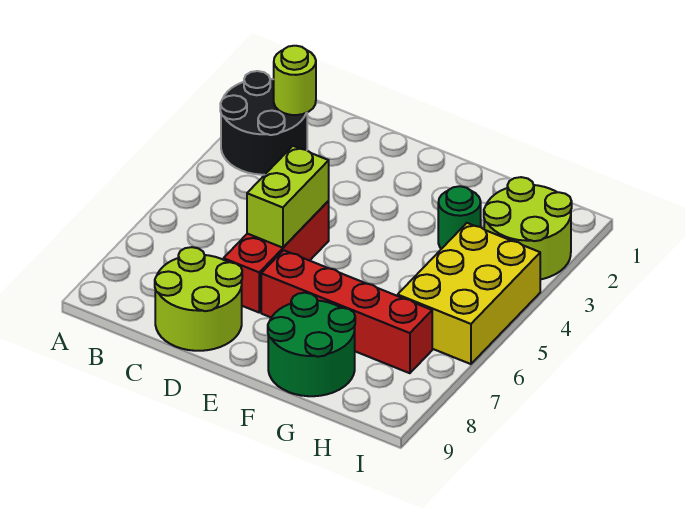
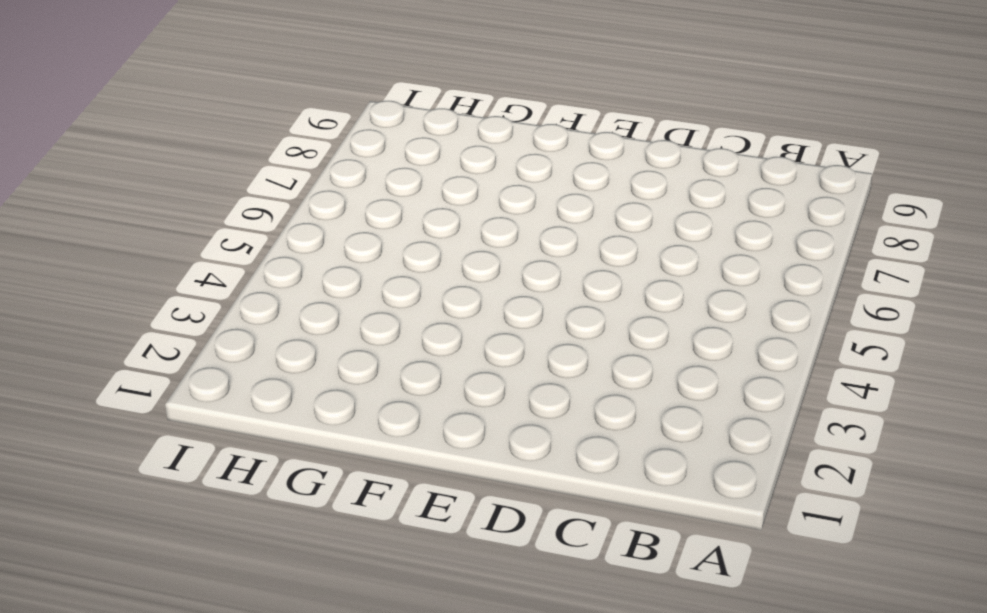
none -> black round brick A2:B3 level 1
none -> lime round brick C8:D9 level 1

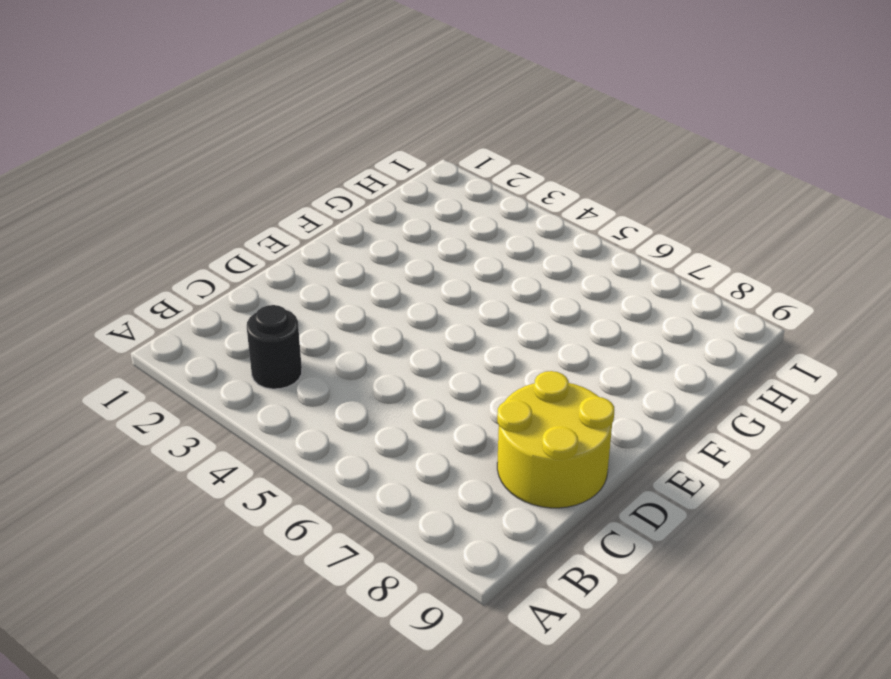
black round brick B3 level 1 -> black round brick A2:B3 level 1
yellow round brick C8:D9 level 1 -> lime round brick C8:D9 level 1
none -> red brick D5:D7 level 1
none -> red brick E7:H7 level 1

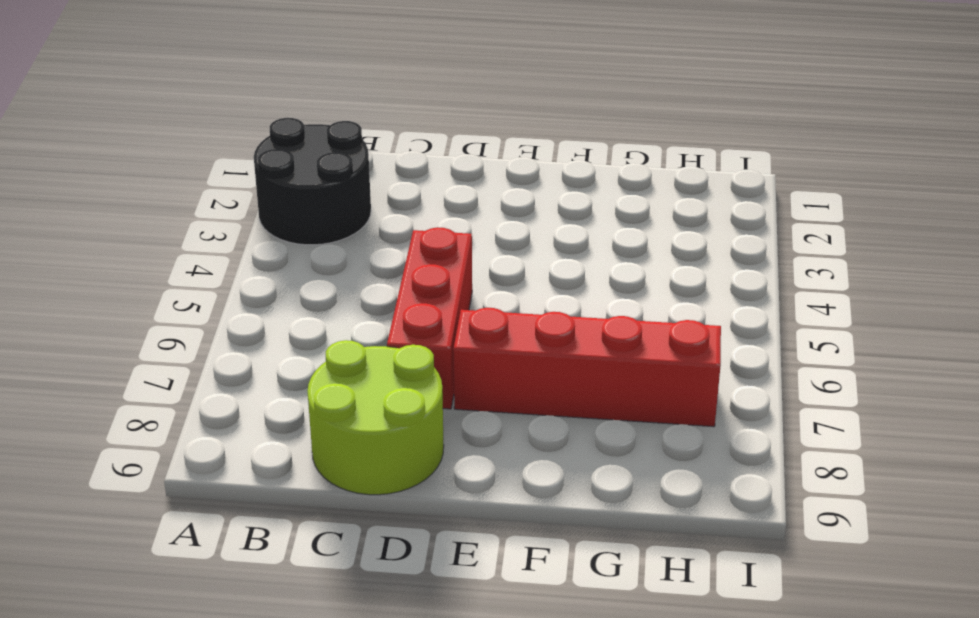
none -> green round brick F8:G9 level 1
none -> green round brick G3 level 1

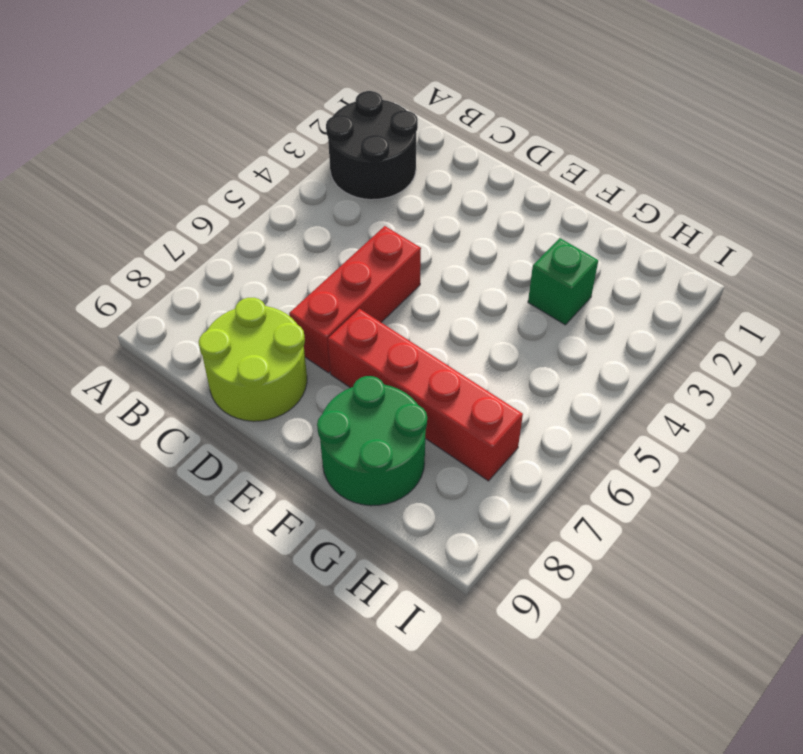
green brick G3 level 1 -> green round brick G3 level 1
none -> lime round brick H2:I3 level 1
none -> yellow brick H4:I6 level 1

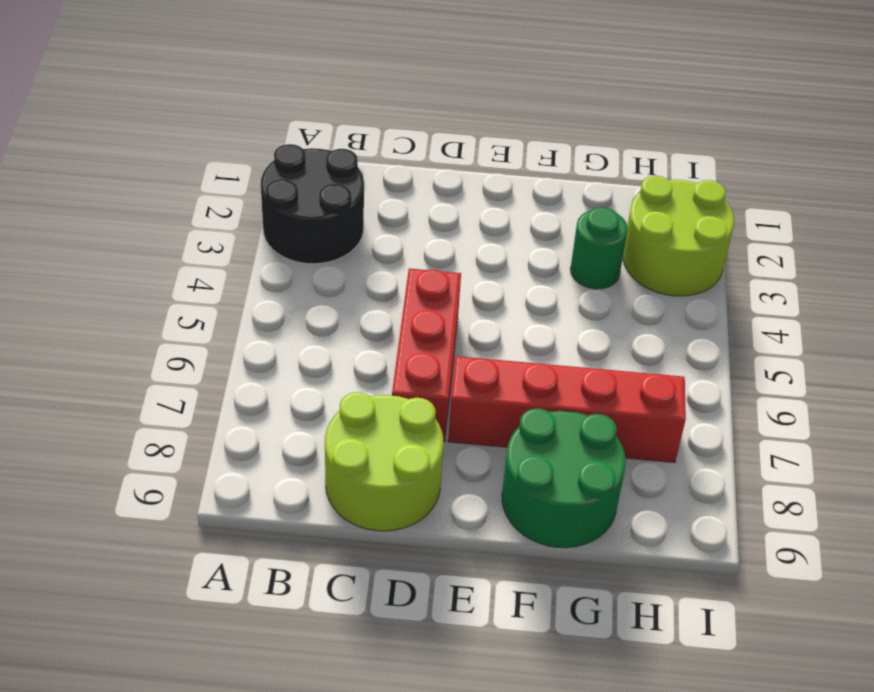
none -> yellow brick H4:I6 level 1
none -> lime round brick B2 level 2

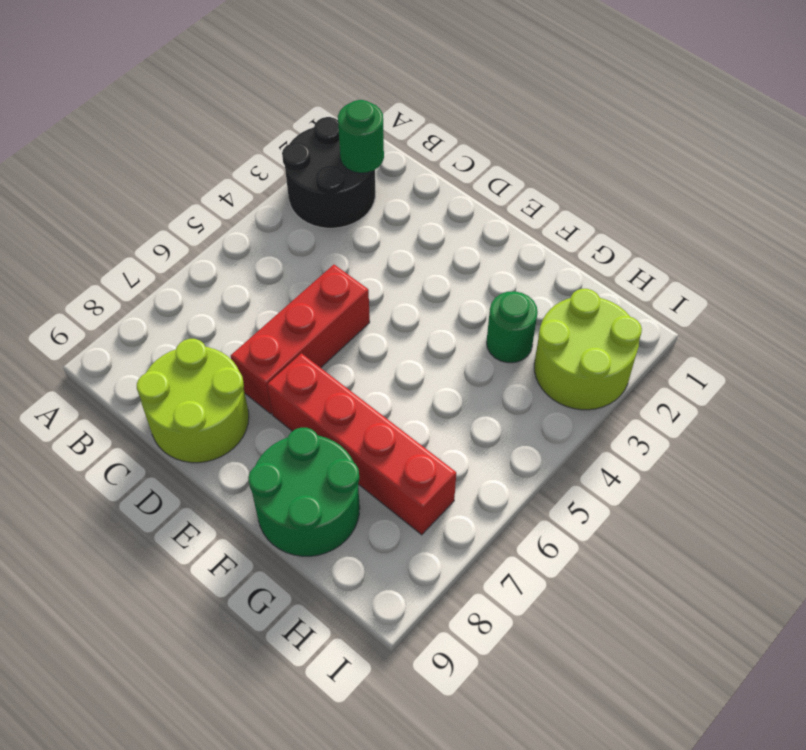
green round brick B2 level 2 -> lime round brick B2 level 2
none -> yellow brick H4:I6 level 1
none -> lime brick D5:D6 level 2

